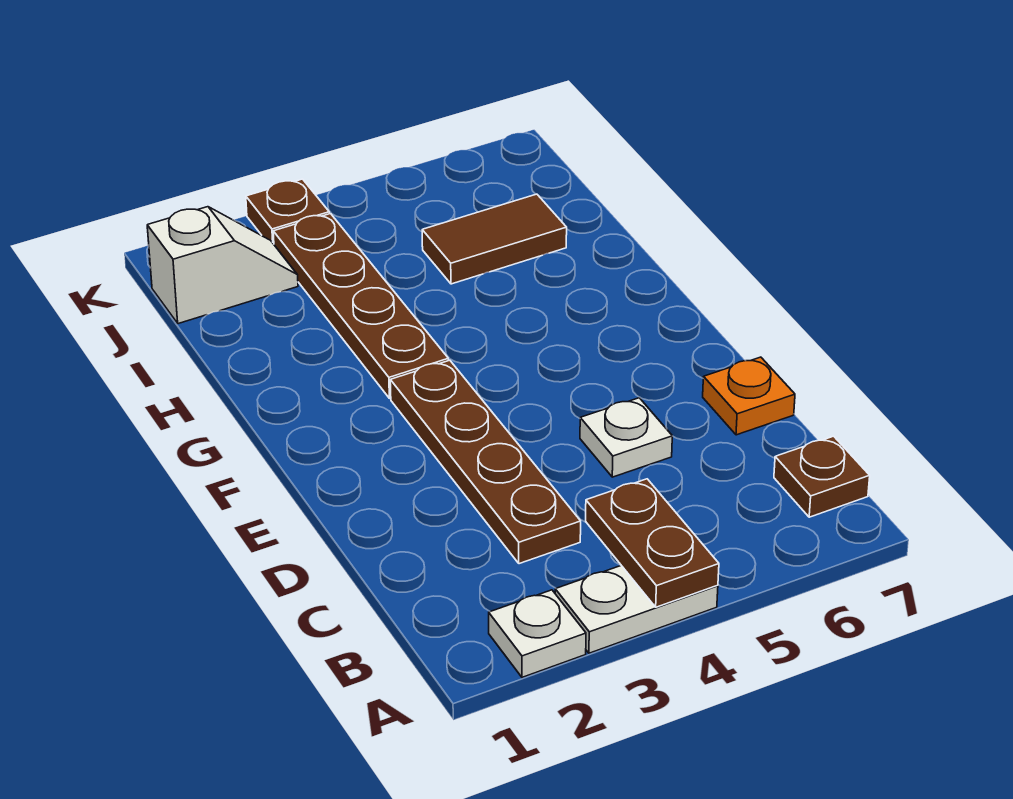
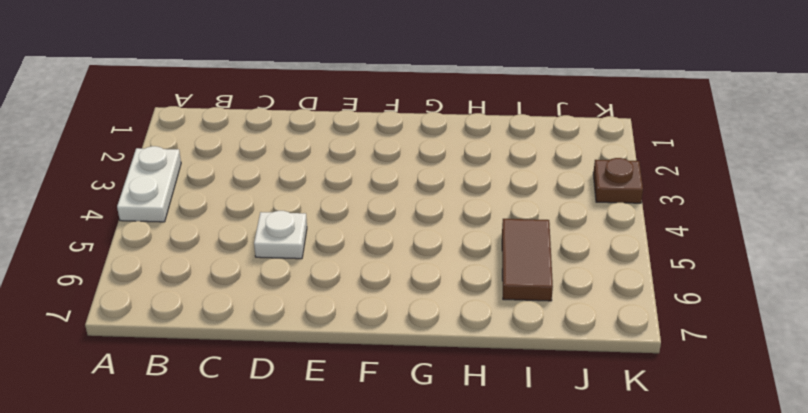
none -> white plate A2 level 1
none -> brown plate B7 level 1

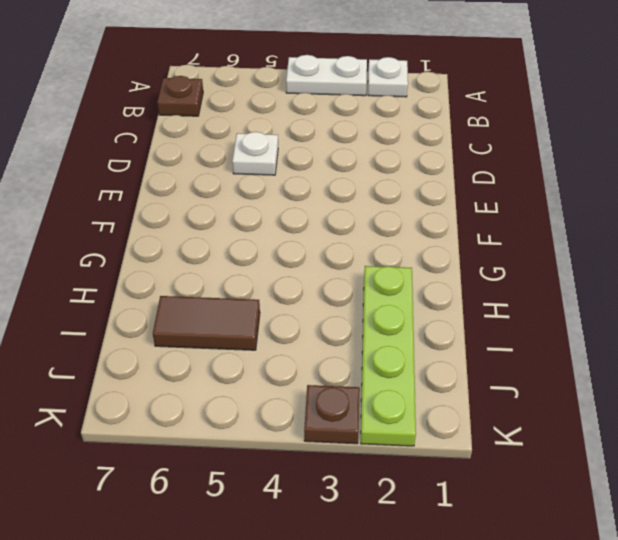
lime plate H2:K2 level 1 -> white slope J1:J2 level 1 top 1
none -> brown plate C3:F3 level 1
none -> orange plate D7 level 1

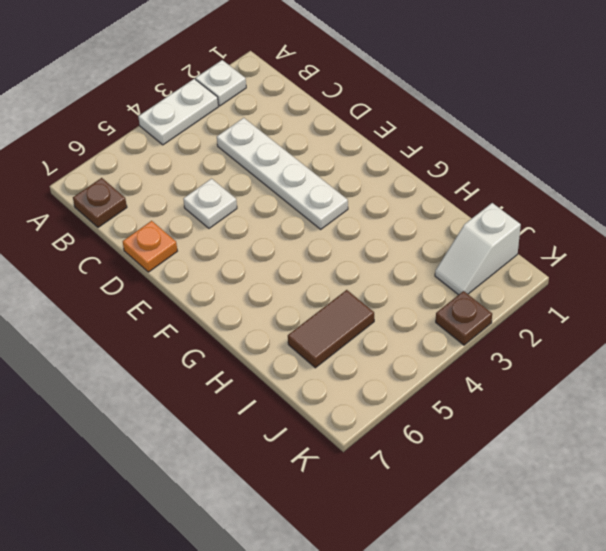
white plate C3:F3 level 1 -> brown plate C3:F3 level 1
none -> brown plate G3:J3 level 1
none -> brown plate A4:B4 level 2

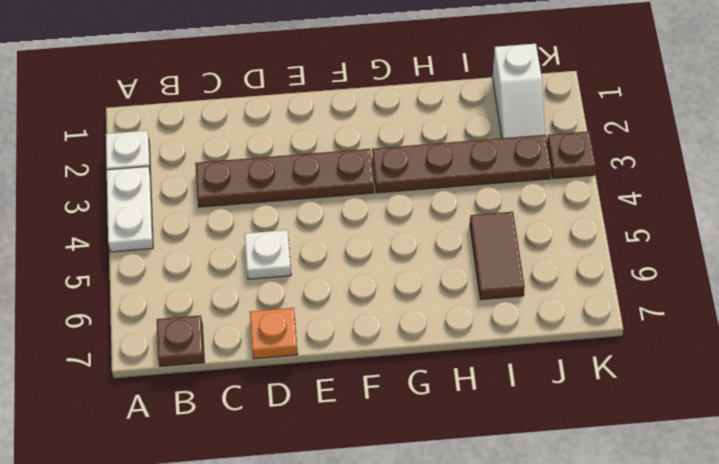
none -> brown plate A4:B4 level 2

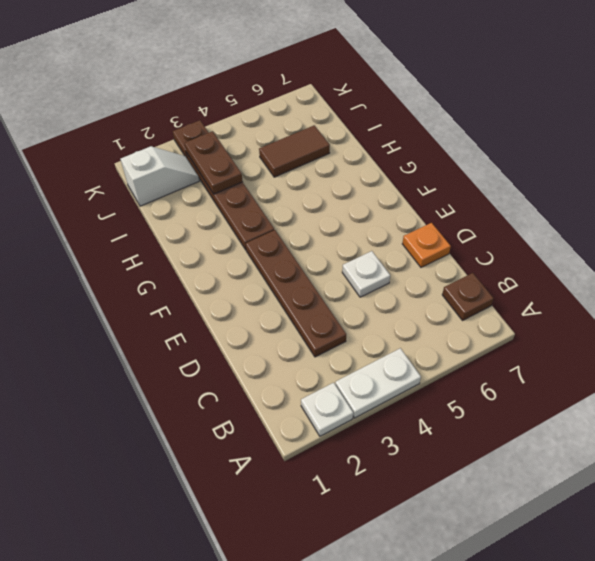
brown plate I3:J3 level 2 -> brown plate A4:B4 level 2

